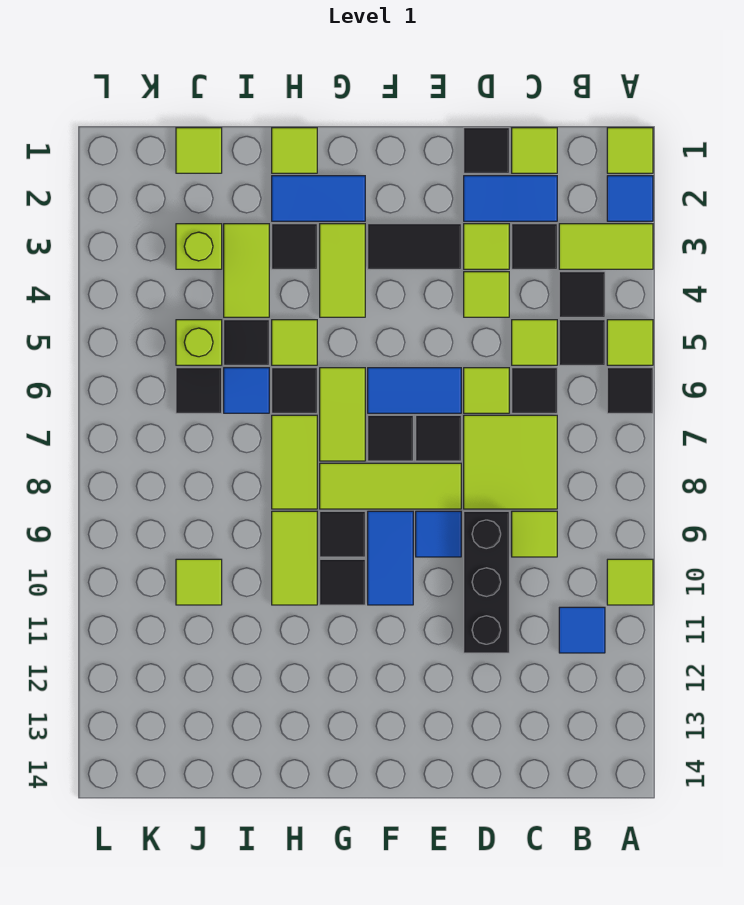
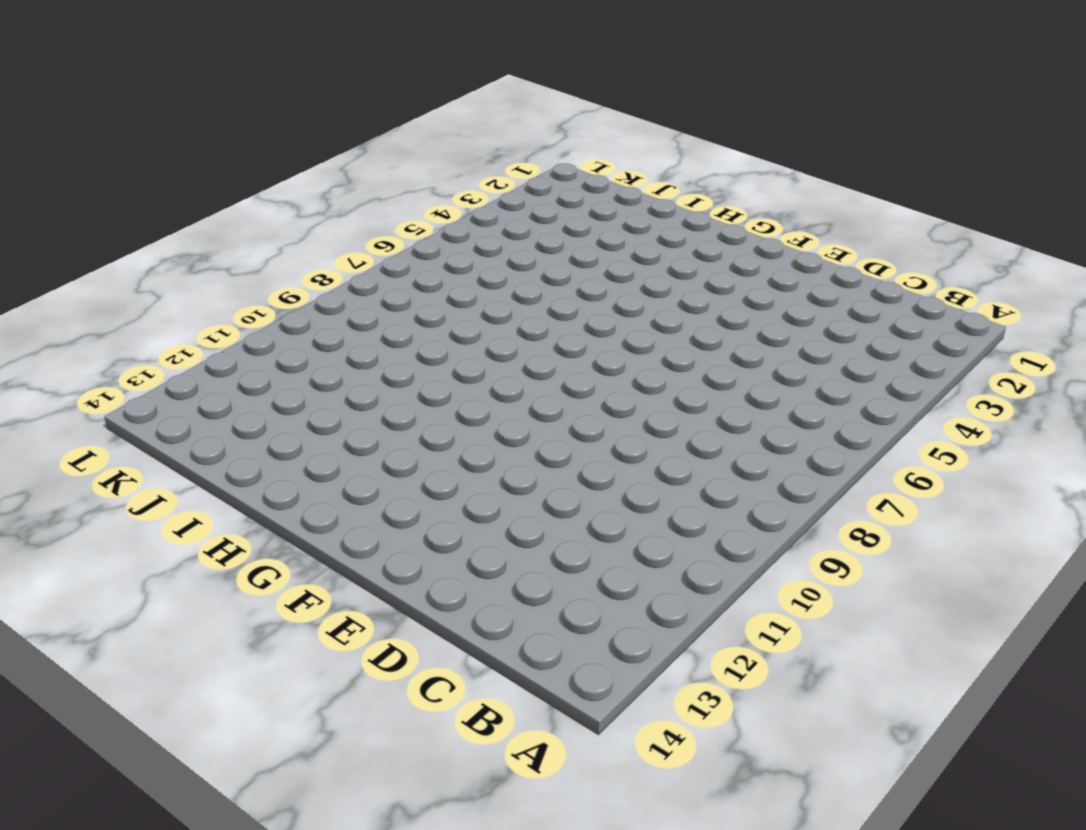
none -> lime tile A1 level 1
none -> blue tile A2 level 1
none -> lime tile A3:B3 level 1
none -> lime tile A5 level 1

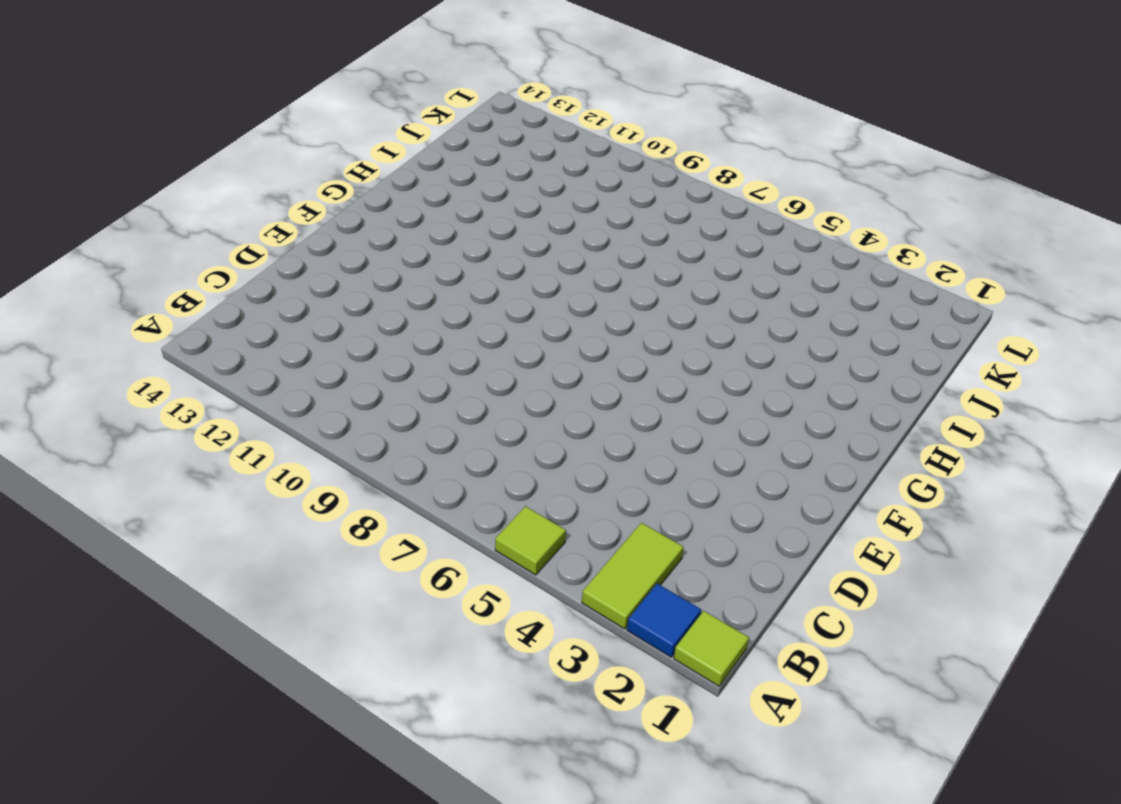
none -> black tile A6 level 1
none -> lime tile A10 level 1
none -> black tile B4 level 1
none -> black tile B5 level 1

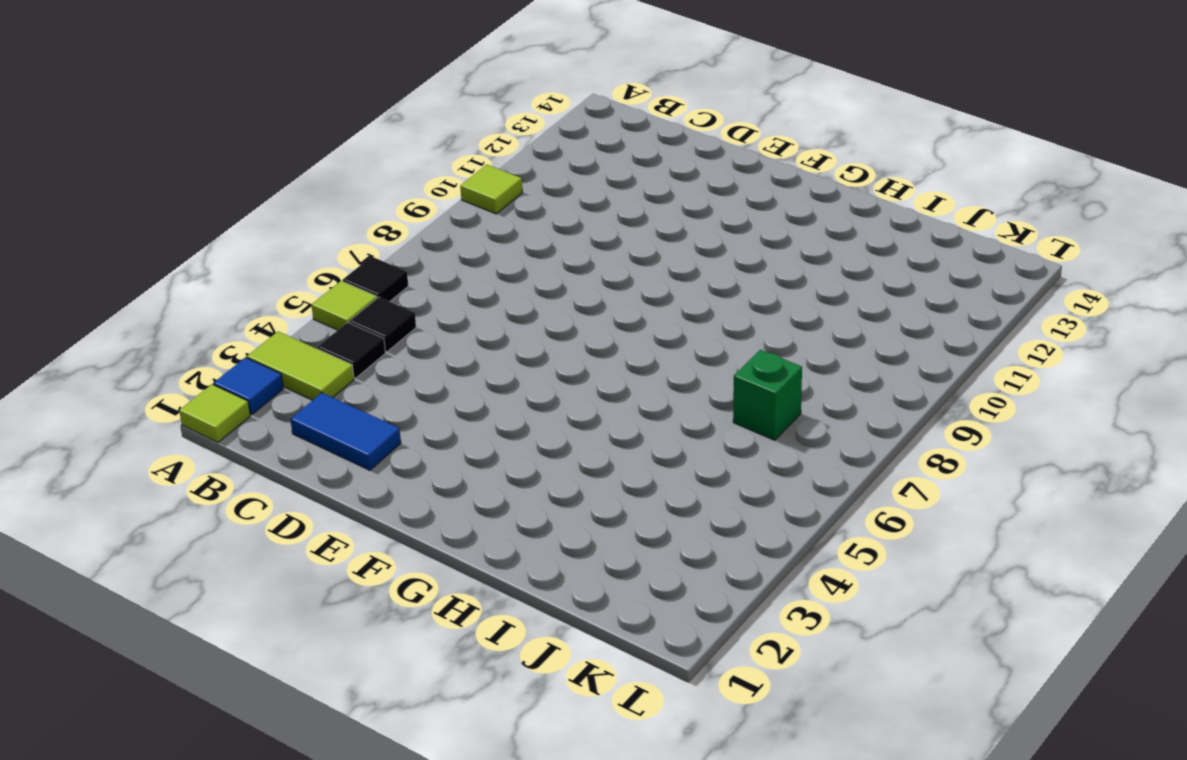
green brick J7 level 1 -> none
none -> blue tile B11 level 1
none -> lime tile C1 level 1
none -> black tile C3 level 1
none -> lime tile C5 level 1

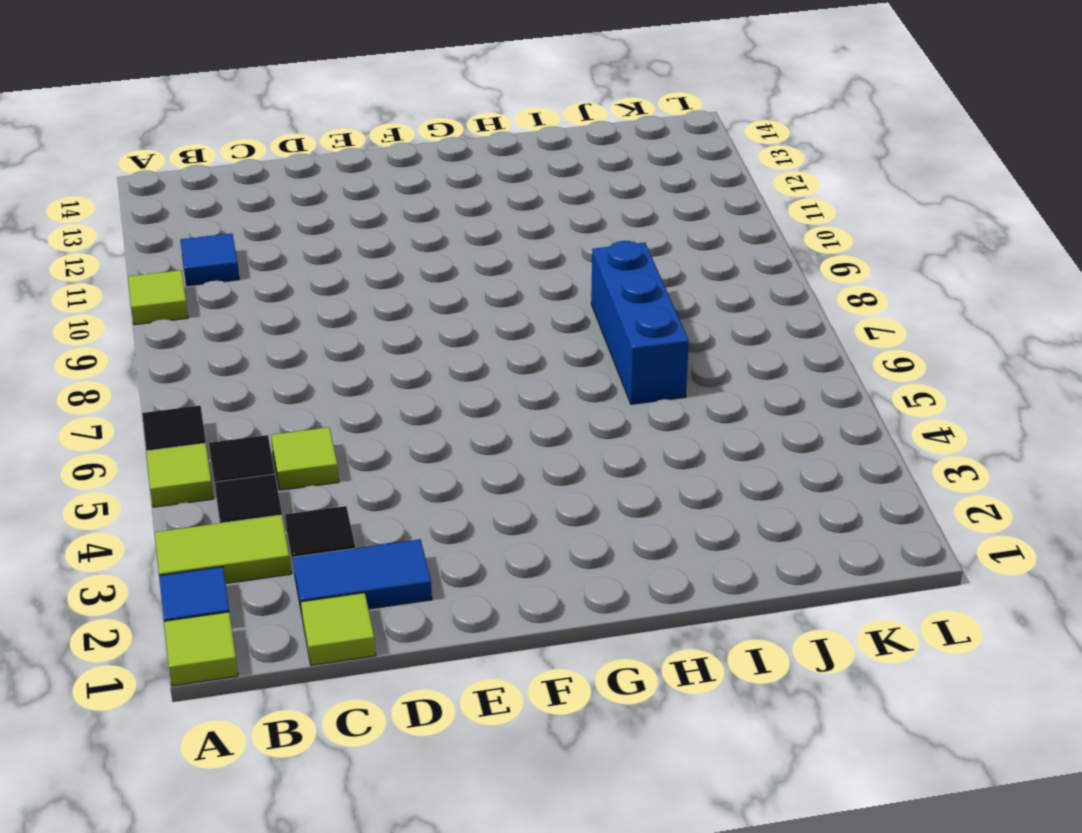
blue brick I6:I8 level 1 -> blue tile I6 level 1
none -> black tile C6 level 1
none -> lime tile C7:D8 level 1
none -> lime tile C9 level 1
none -> black tile D1 level 1

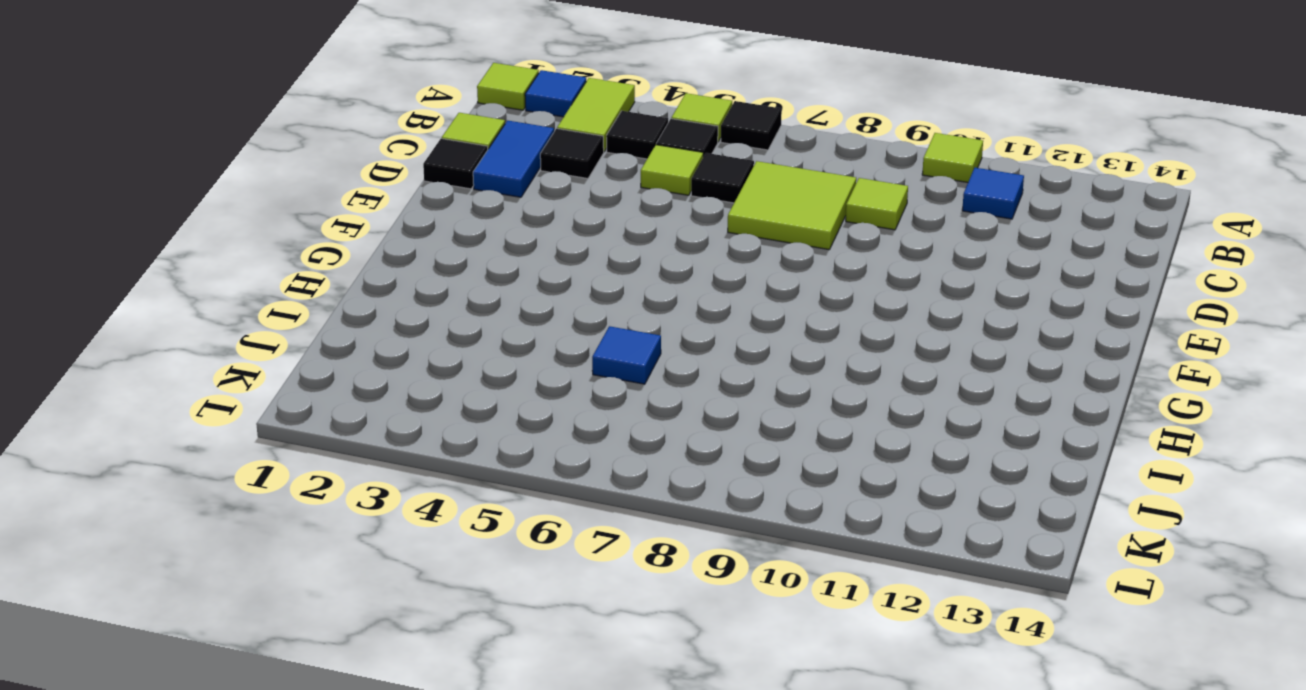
none -> lime tile D3 level 1
none -> lime tile D4 level 1
none -> lime tile D6 level 1
none -> black brick D9:D11 level 1

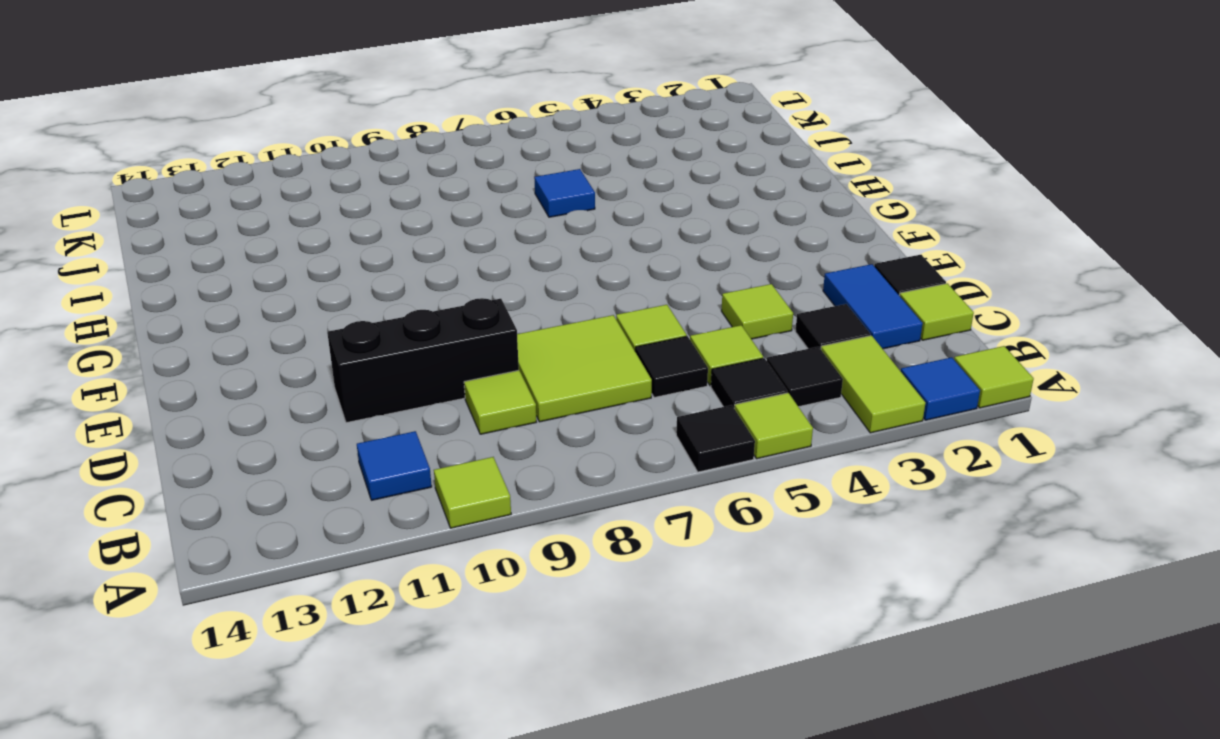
none -> lime tile D3 level 1
none -> black tile E3:F3 level 1
none -> blue tile E6:F6 level 1
none -> black tile E7 level 1

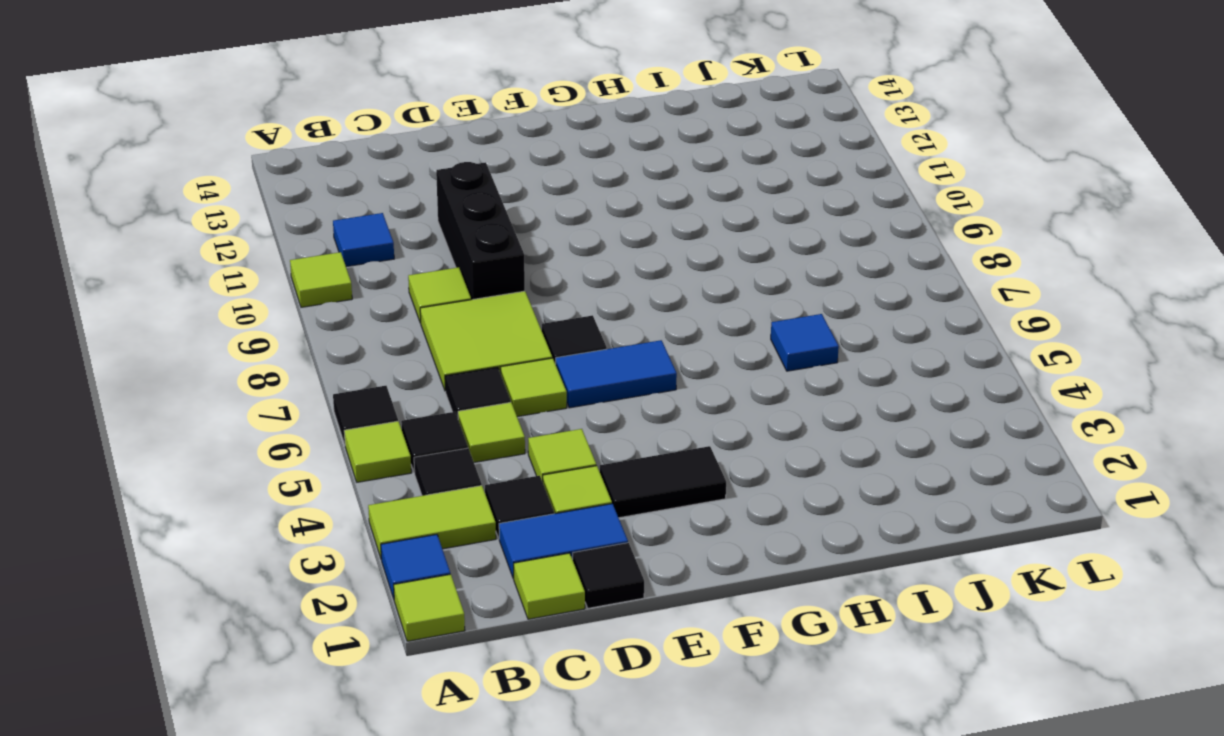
none -> lime tile E8:G8 level 1
none -> blue tile E9 level 1
none -> black tile F7 level 1
none -> blue tile F9:F10 level 1

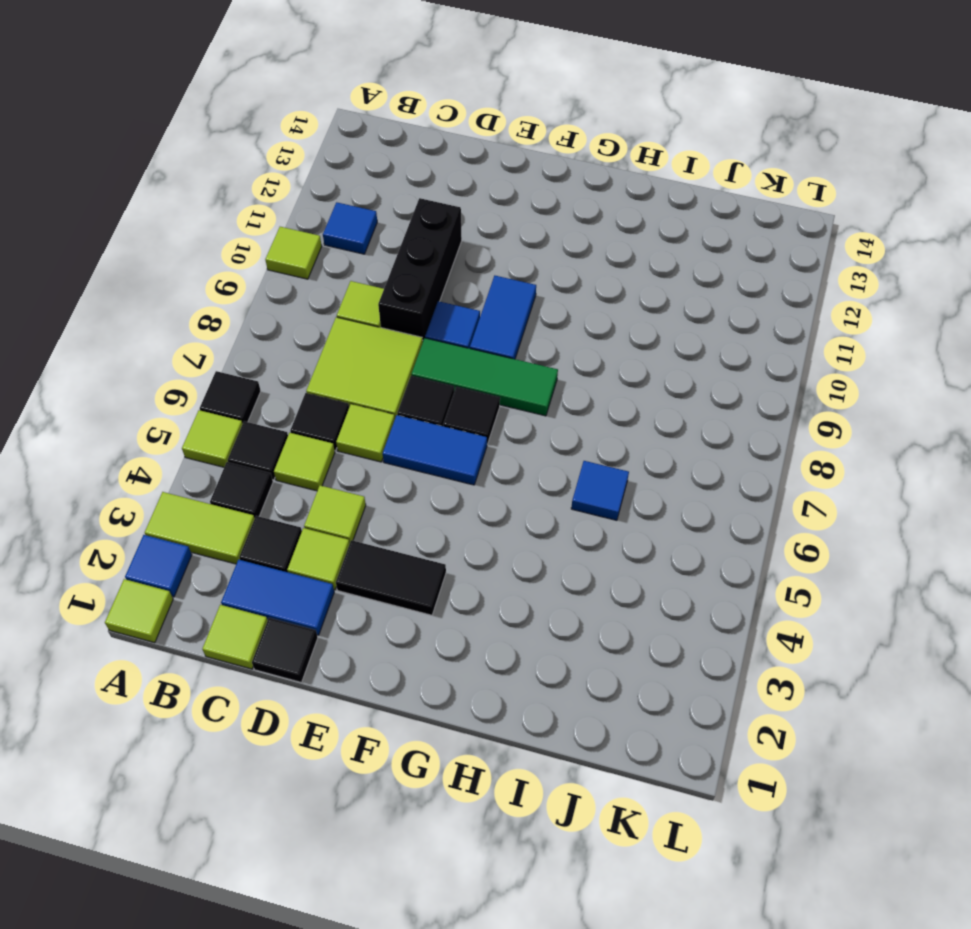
green tile E8:G8 level 1 -> lime tile E8:G8 level 1
none -> blue tile G2:H2 level 1
none -> lime tile G3:G4 level 1
none -> lime tile G6:G7 level 1
none -> black tile G9 level 1

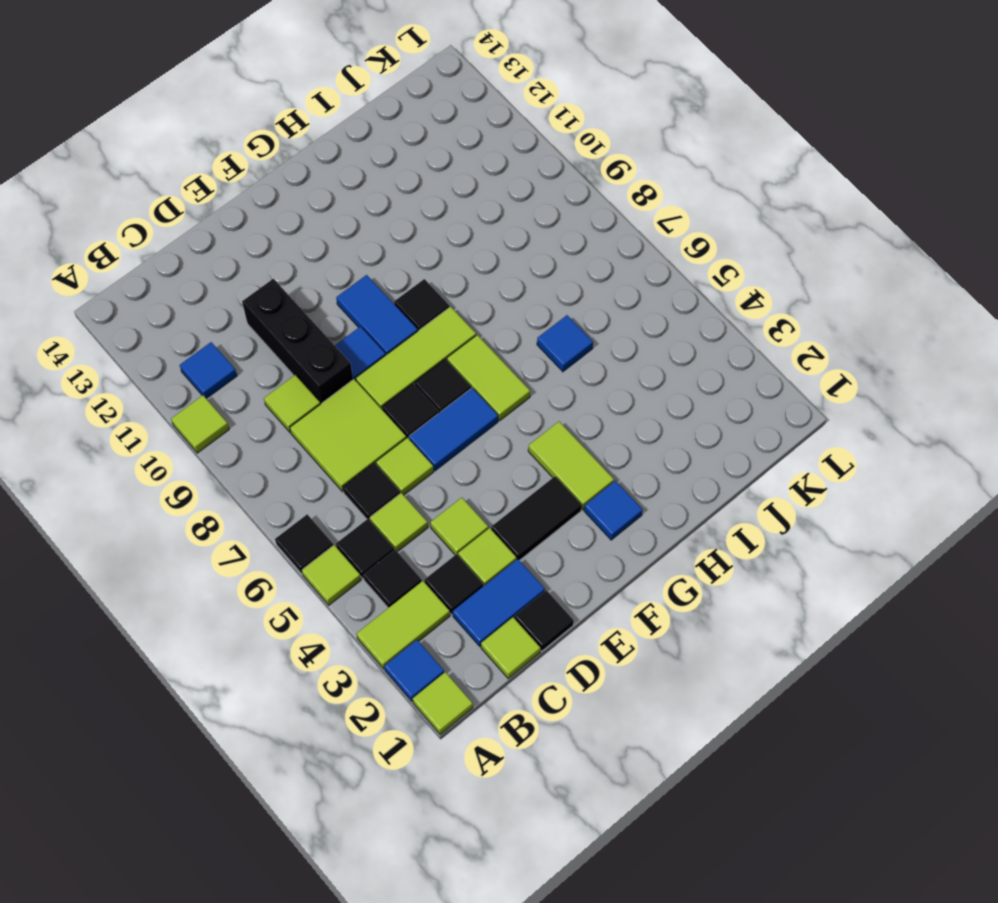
blue tile G2 level 1 -> blue tile G2:H2 level 1
none -> black tile G10 level 1
none -> lime tile H1 level 1
none -> black tile H3 level 1
none -> lime tile H5 level 1

